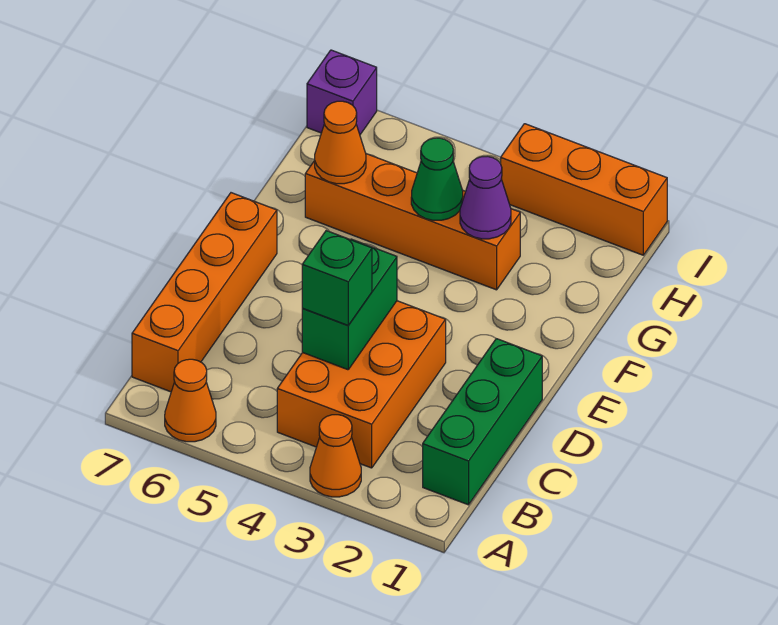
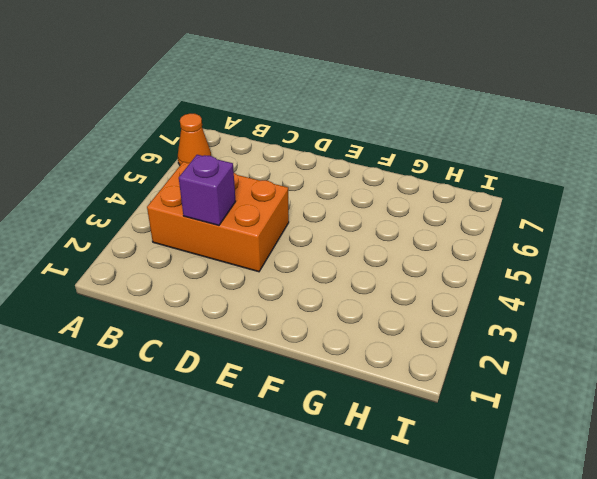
purple brick C3 level 2 -> purple brick I7 level 1
none -> orange cone A3 level 1
none -> green brick B1:D1 level 1
none -> orange brick B7:E7 level 1

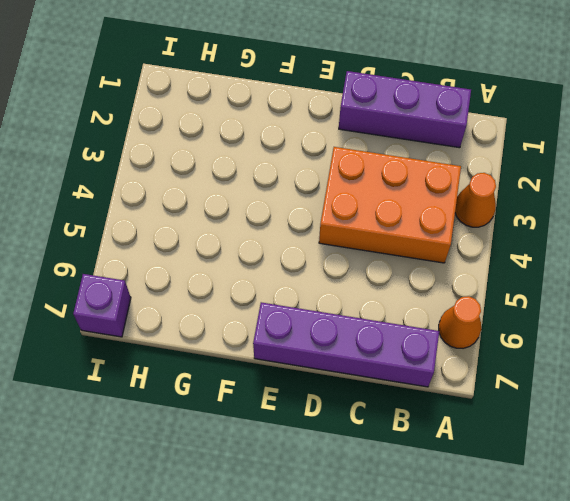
purple brick B1:D1 level 1 -> green brick B1:D1 level 1
purple brick B7:E7 level 1 -> orange brick B7:E7 level 1
none -> orange brick G3:G6 level 1
none -> orange brick I1:I3 level 1
none -> green brick C4:D4 level 2

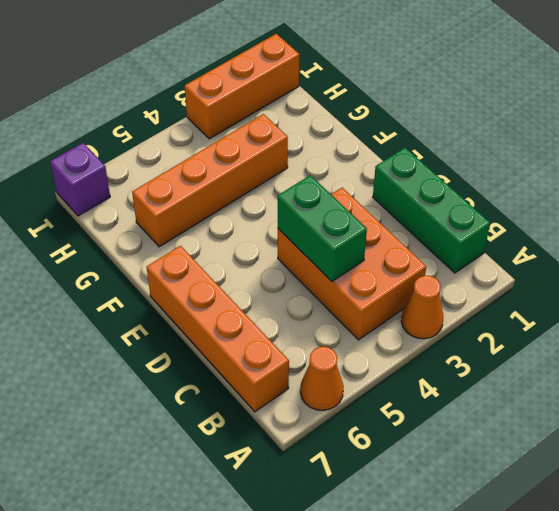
none -> purple cone G3 level 2
none -> green cone G4 level 2
none -> orange cone G6 level 2

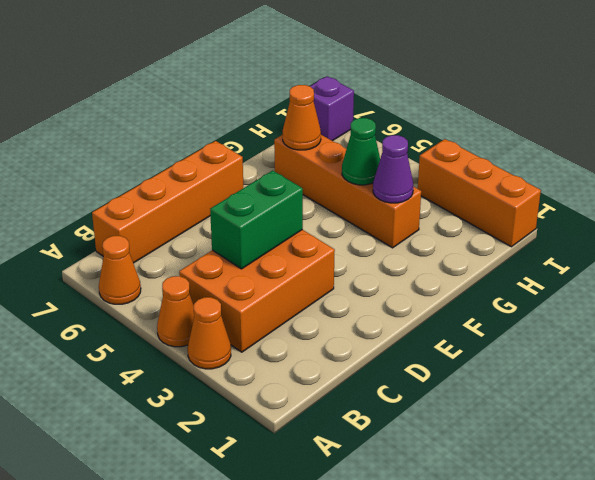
orange cone A4 level 1 -> none
none -> green brick B1:D1 level 1
none -> green brick C4 level 3

